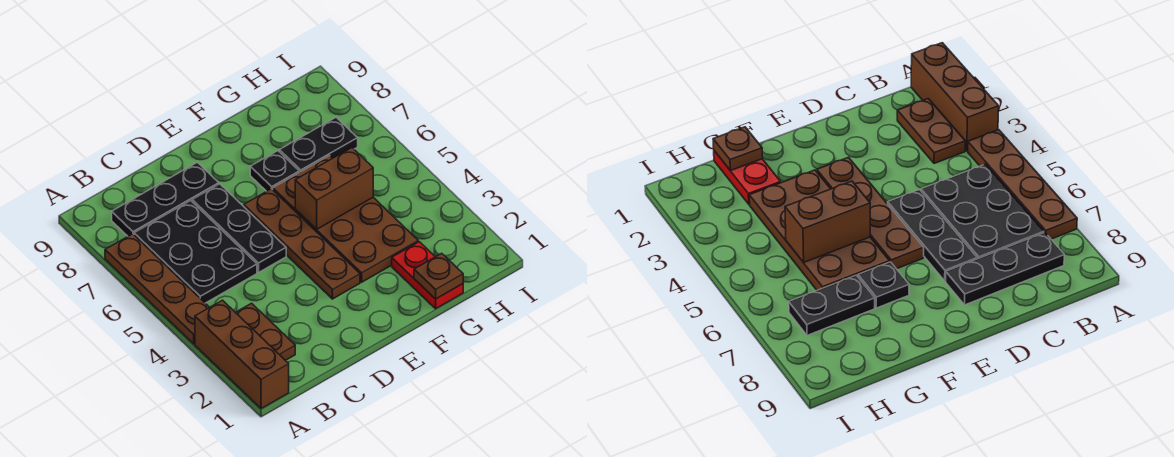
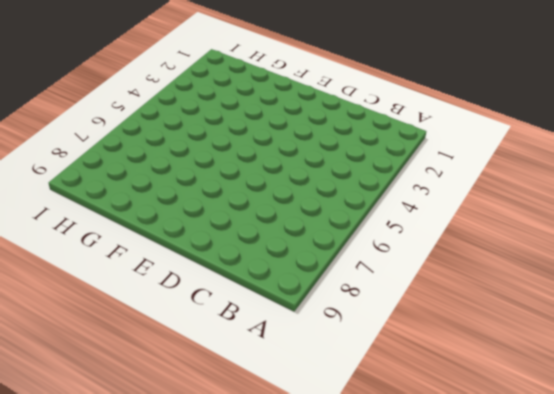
none -> brown brick A1:A3 level 1
none -> brown plate A4:A7 level 1
none -> brown plate B2:B3 level 1

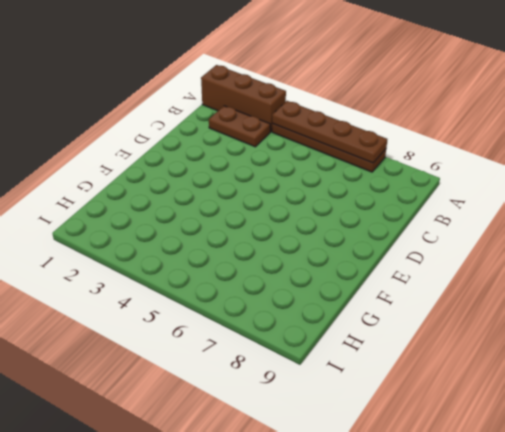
brown plate A4:A7 level 2 -> brown plate E3:E6 level 1
none -> black plate B5:C7 level 1
none -> black plate B8:D8 level 1
none -> black plate D5:D7 level 1

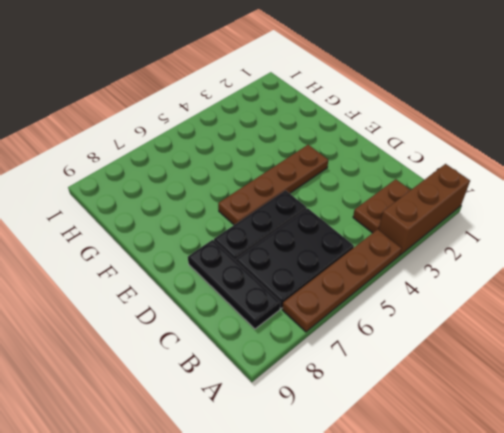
none -> brown plate F3:G6 level 1
none -> black plate F7 level 1
none -> red plate G1:G2 level 1

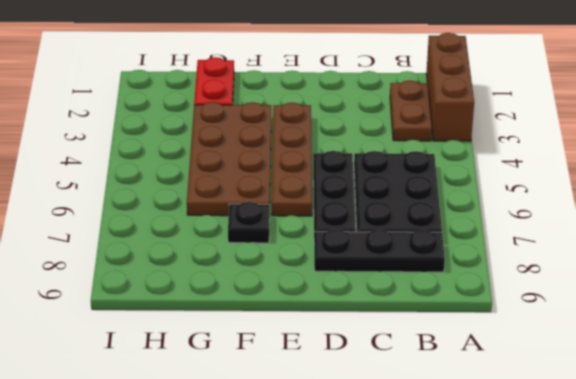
none -> brown plate A4:A7 level 1
none -> black plate G7:H7 level 1
none -> brown brick F5:G5 level 2

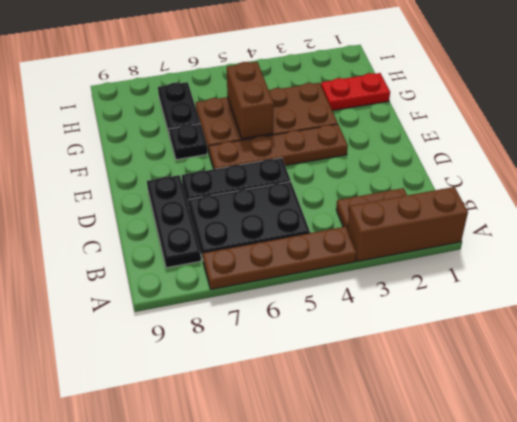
none -> brown plate G1 level 2

